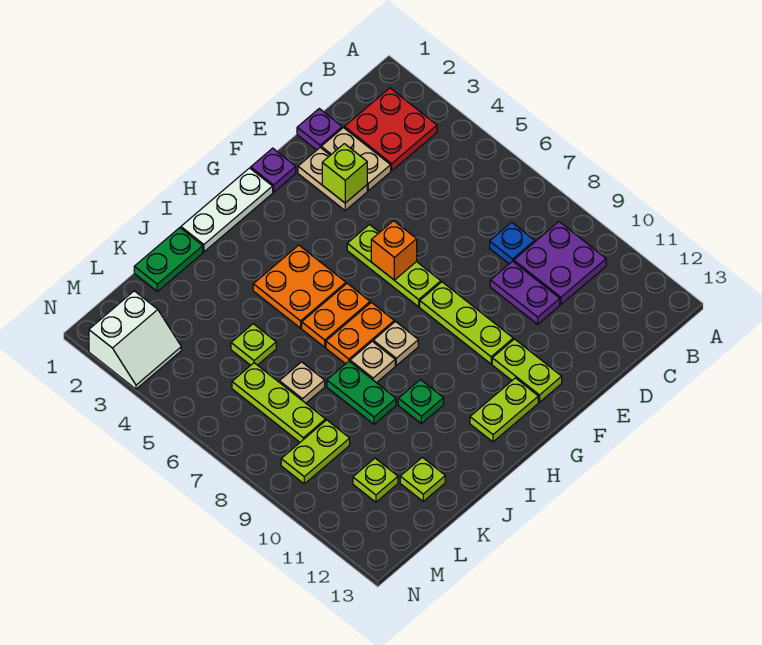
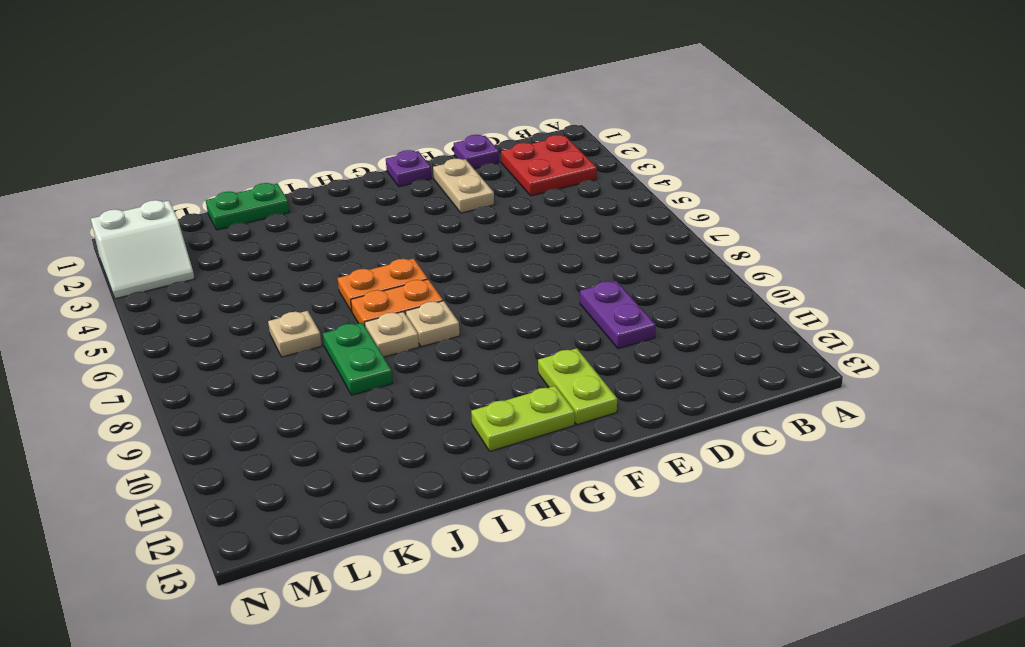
none -> purple plate B9:C10 level 1
none -> blue plate C8 level 1
none -> tan plate D2:D3 level 1
none -> lime plate F5:F7 level 1

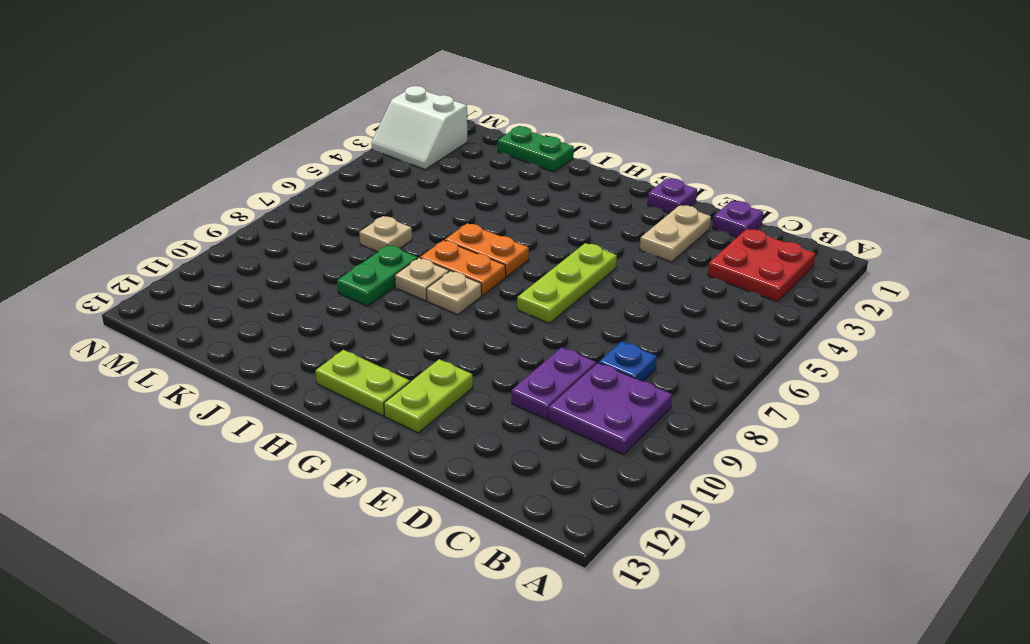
none -> tan plate D2:D3 level 1
none -> lime plate F8:F10 level 1
none -> white plate G1:I1 level 1
none -> orange plate H4:I5 level 1

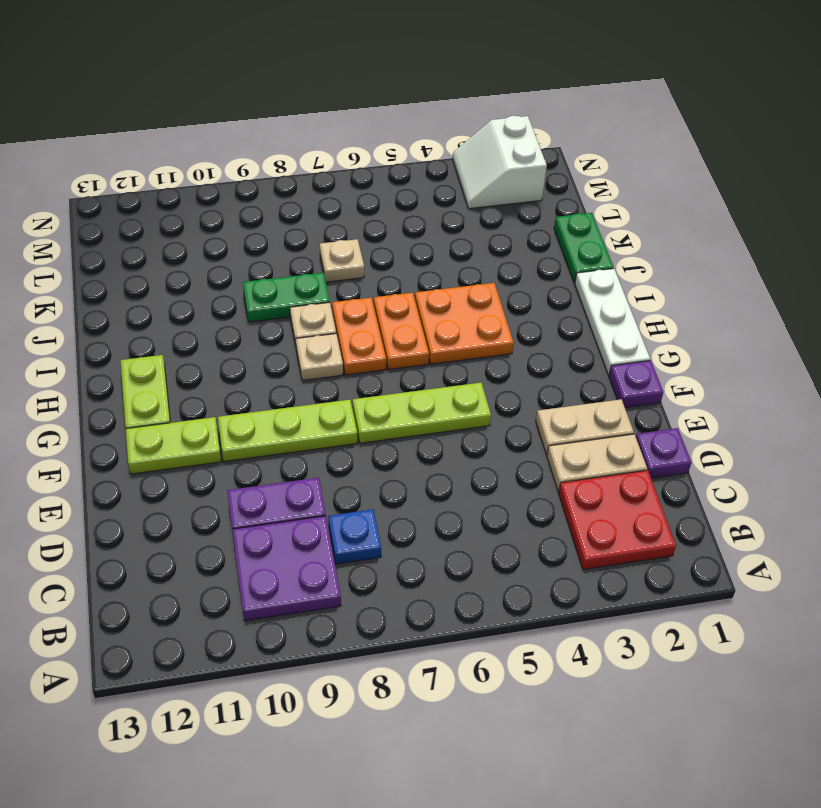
none -> green plate I10 level 1
none -> lime plate K5 level 1
none -> lime plate K12 level 1
none -> lime plate L6:L8 level 1

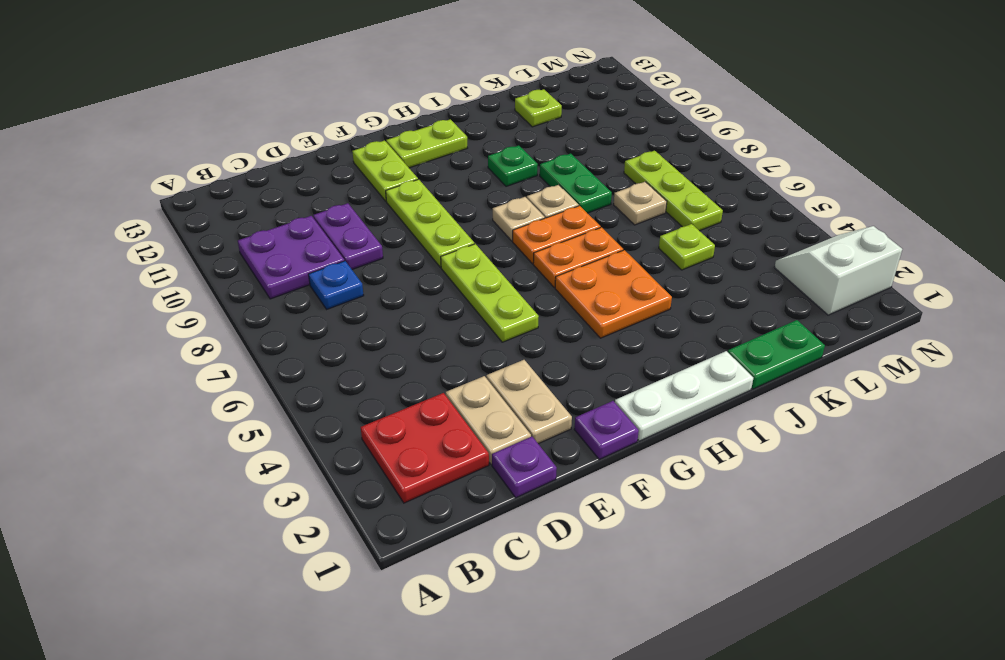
none -> lime plate L9:M9 level 1
none -> lime plate L11 level 1
none -> lime brick E3 level 2
none -> orange brick F6 level 2

